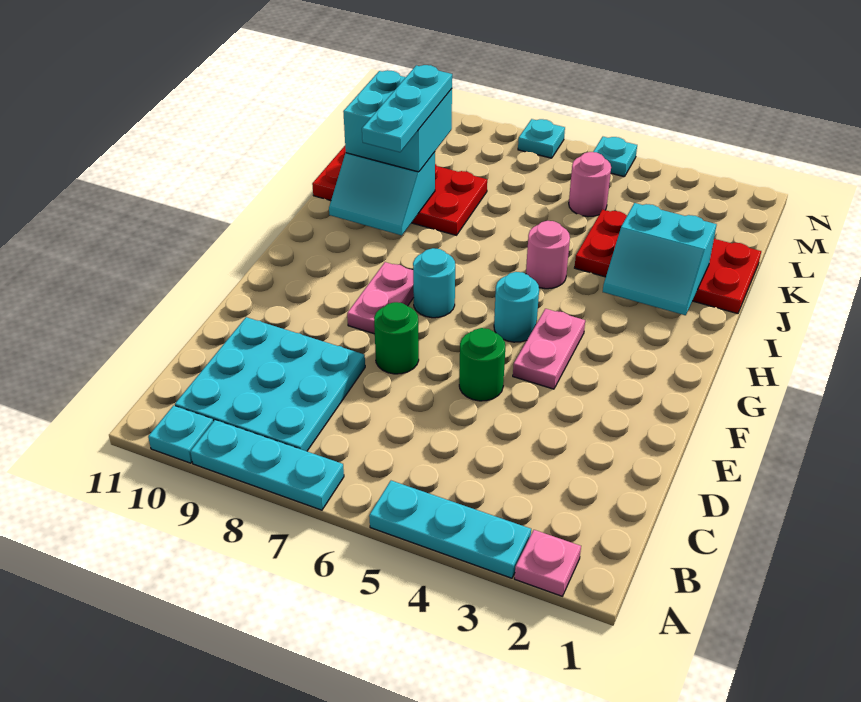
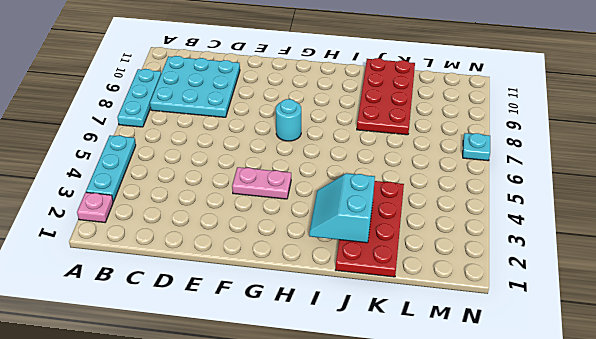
none -> cyan plate A10 level 1
none -> green round brick E5 level 1
none -> green round brick E7 level 1

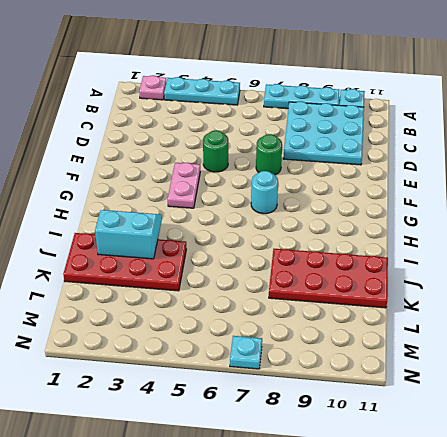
none -> pink plate F8:G8 level 1
none -> cyan round brick G5 level 1
none -> pink round brick I5 level 1

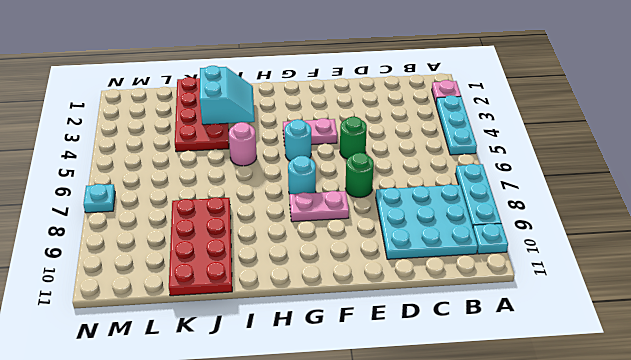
none -> pink round brick L5 level 1
none -> cyan plate N5 level 1
none -> cyan slope I9:J10 level 2 top J

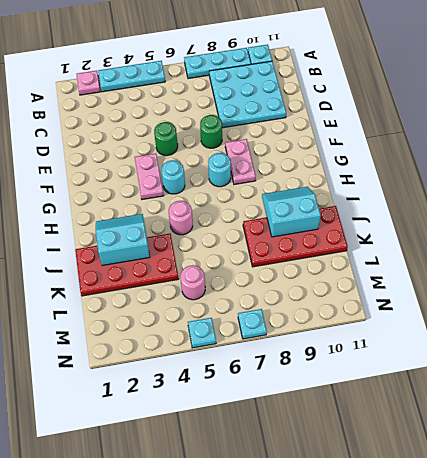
none -> cyan brick J9:K10 level 3
none -> cyan plate I9:K9 level 4

